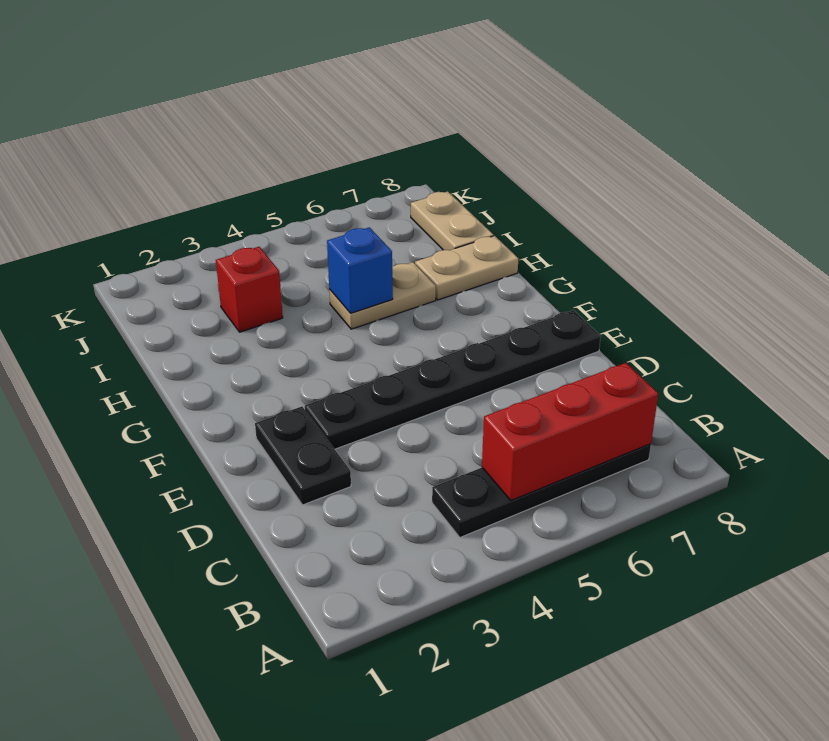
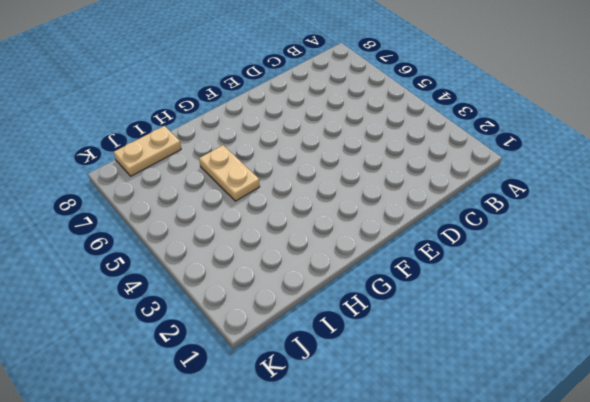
none -> black plate B4:B7 level 1
none -> black plate D2:E2 level 1

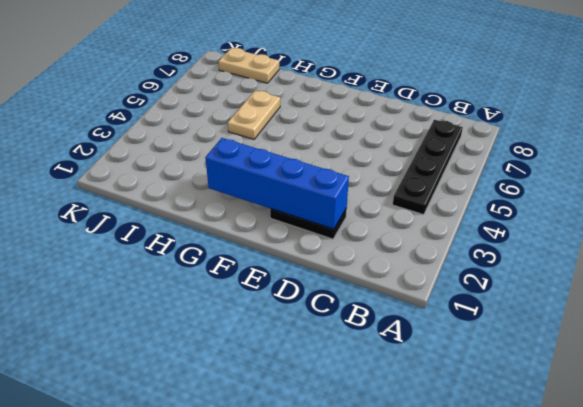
blue brick D2:G2 level 2 -> none
none -> black plate E3:E8 level 1
none -> tan plate H7:H8 level 1

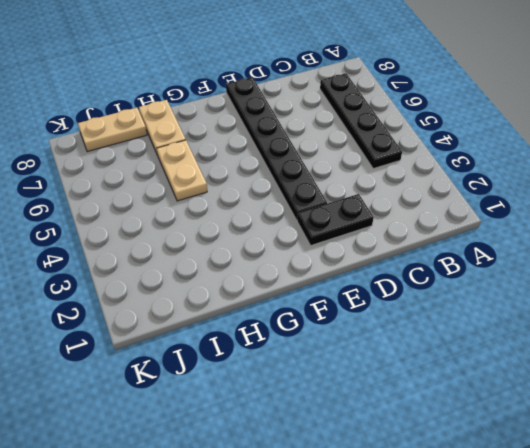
none -> red brick I3 level 1
none -> red brick B5:B7 level 2

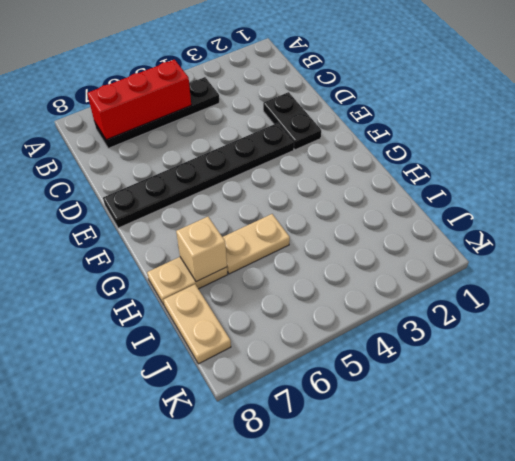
tan brick H7 level 2 -> none
none -> red brick I3 level 1
none -> blue brick H5 level 2

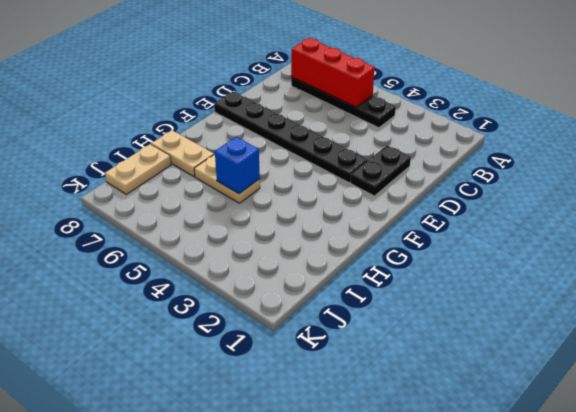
none -> red brick I3 level 1

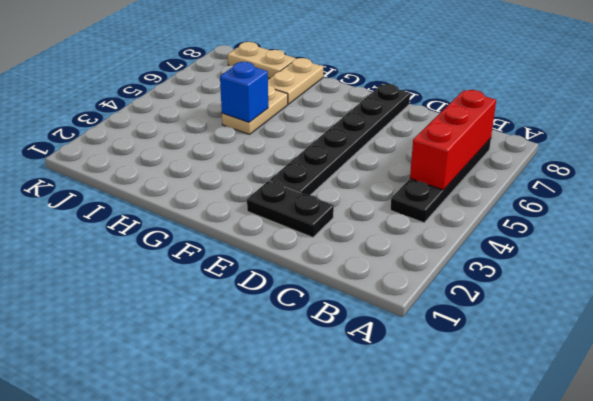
none -> red brick I3 level 1

